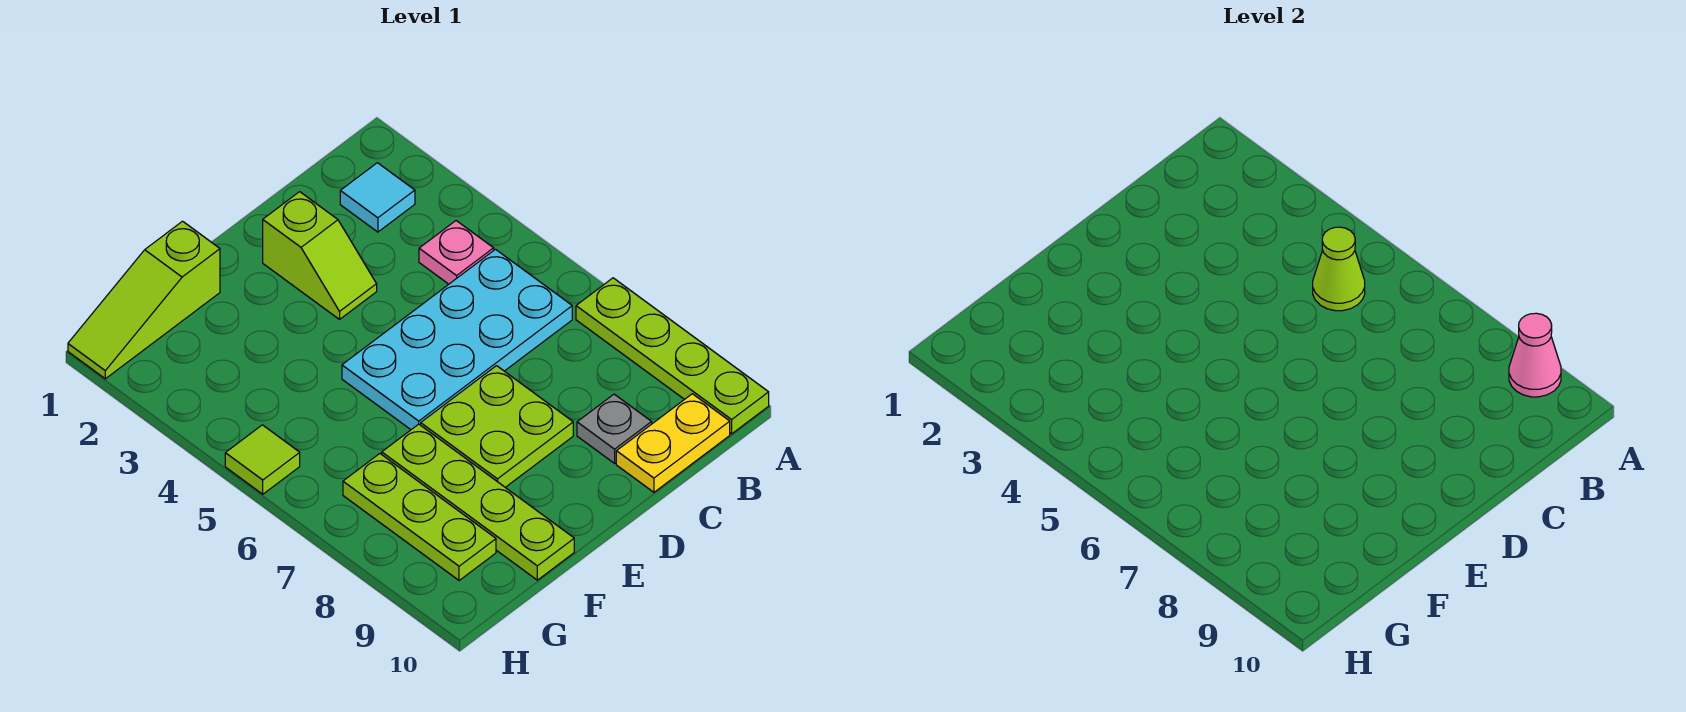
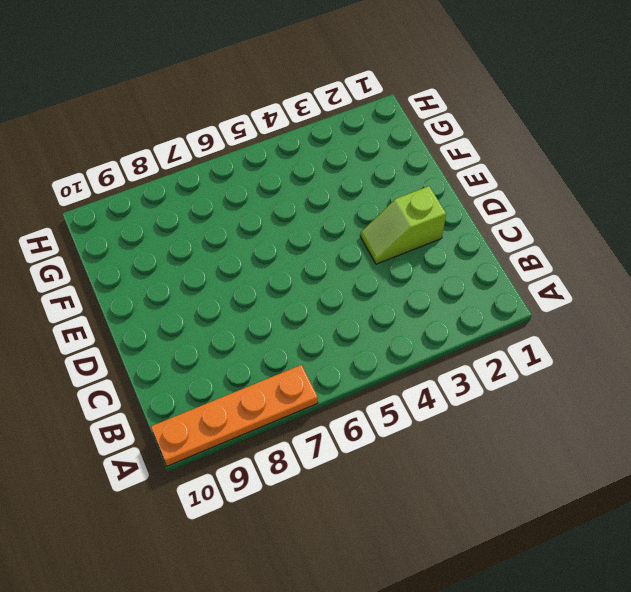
orange plate A7:A10 level 1 -> lime plate A7:A10 level 1
none -> cyan tile B2 level 1
none -> pink plate B4 level 1
none -> cyan plate B5:E6 level 1

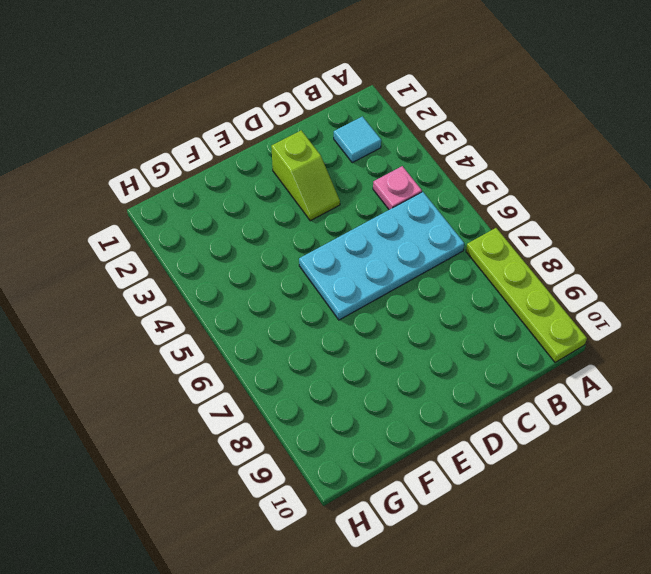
none -> yellow plate B10:C10 level 1
none -> grey plate C9 level 1
none -> lime plate D7:E8 level 1

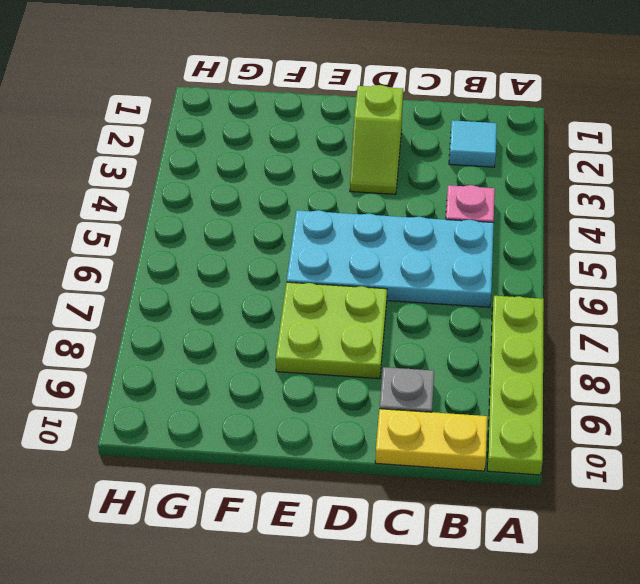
none -> lime slope F1:H1 level 1 top F
none -> lime plate F7:F10 level 1
none -> lime plate G7:G9 level 1

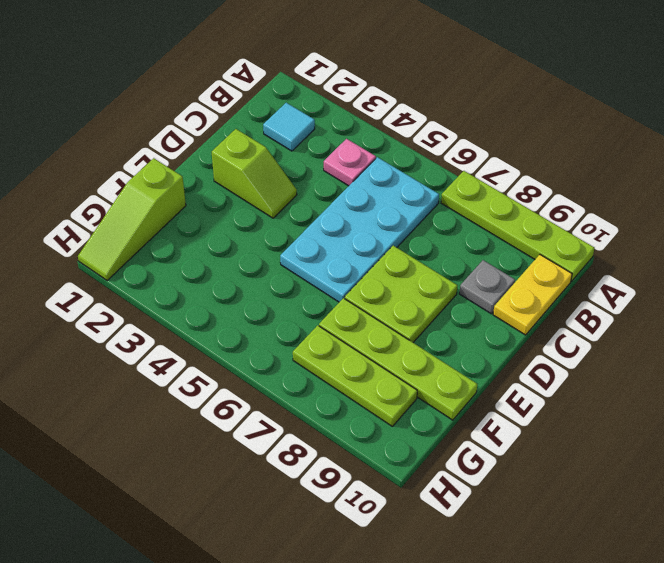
none -> lime tile H5 level 1
none -> pink cone A9 level 2
none -> lime cone B5 level 2

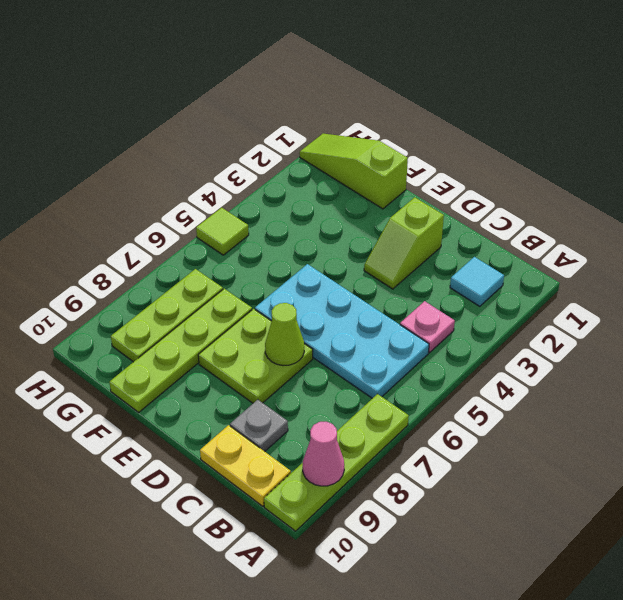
lime cone D7 level 2 -> lime cone B5 level 2

